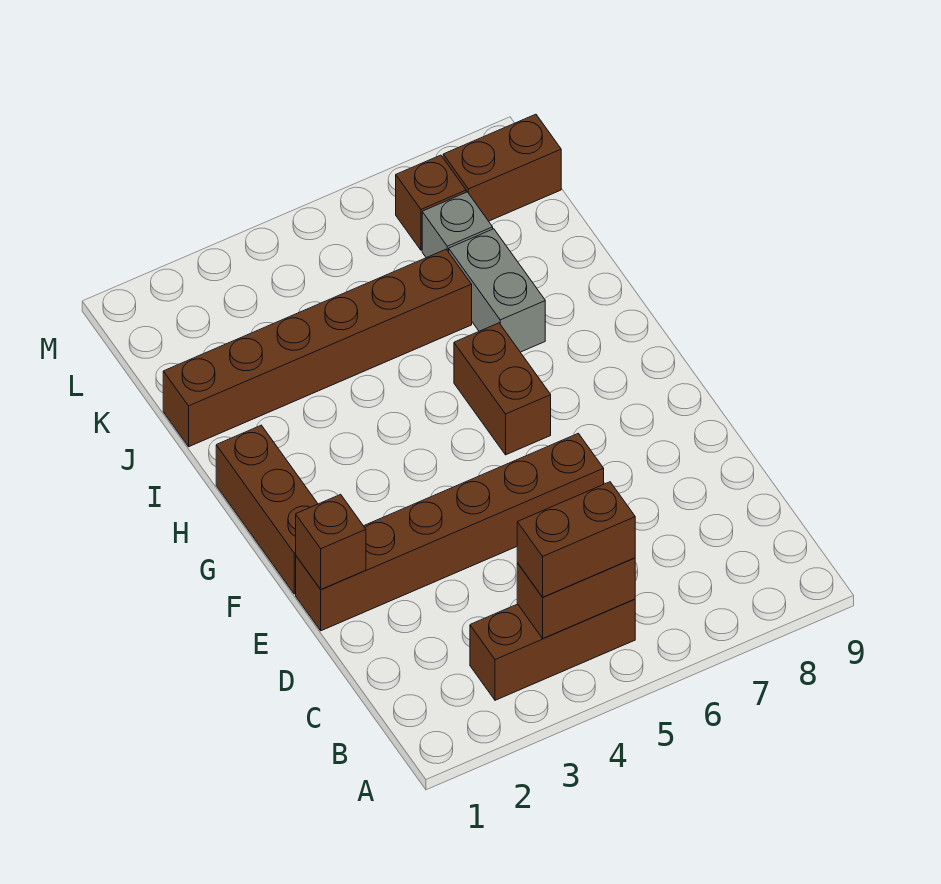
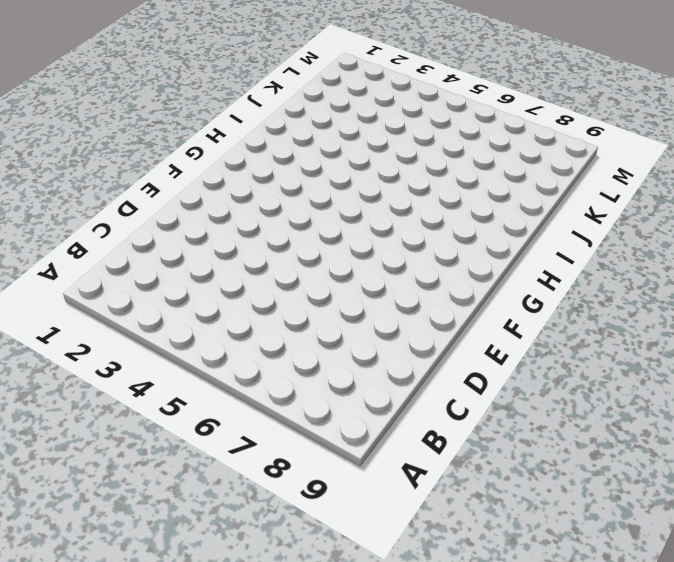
none -> brown brick B3:B5 level 1
none -> brown brick E1:E6 level 1
none -> brown brick F1:H1 level 1

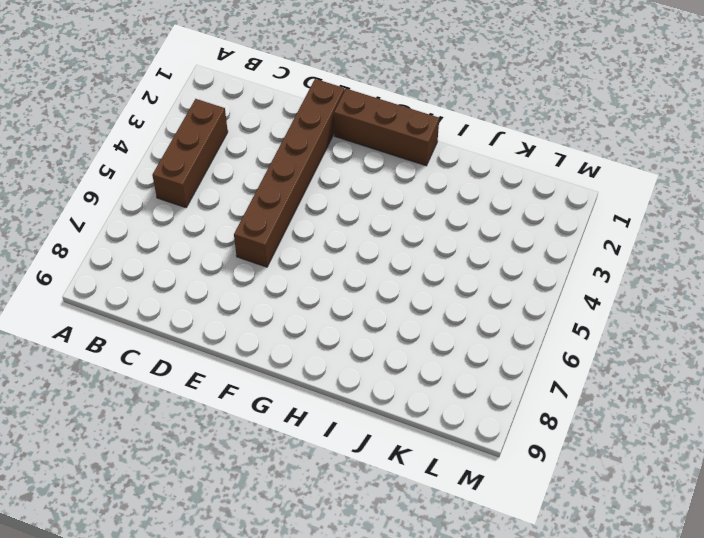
none -> brown brick G6:H6 level 1
none -> grey brick I7:J7 level 1
none -> brown brick J1:J6 level 1

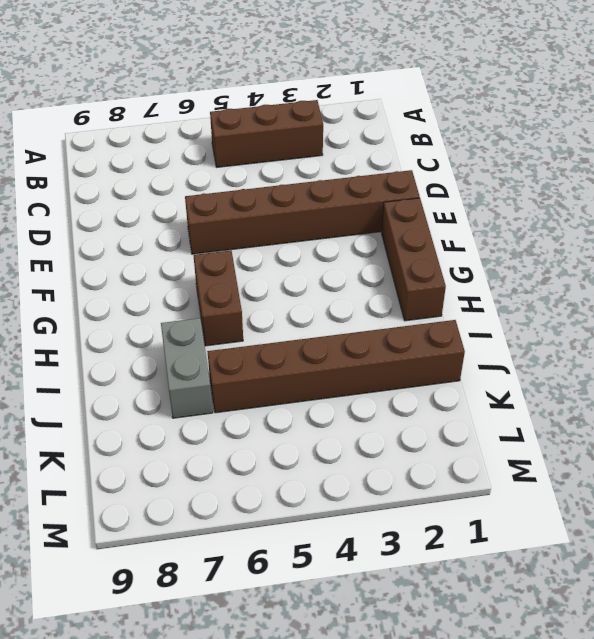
none -> grey brick K7 level 1
none -> brown brick L7 level 1
none -> brown brick L8:L9 level 1

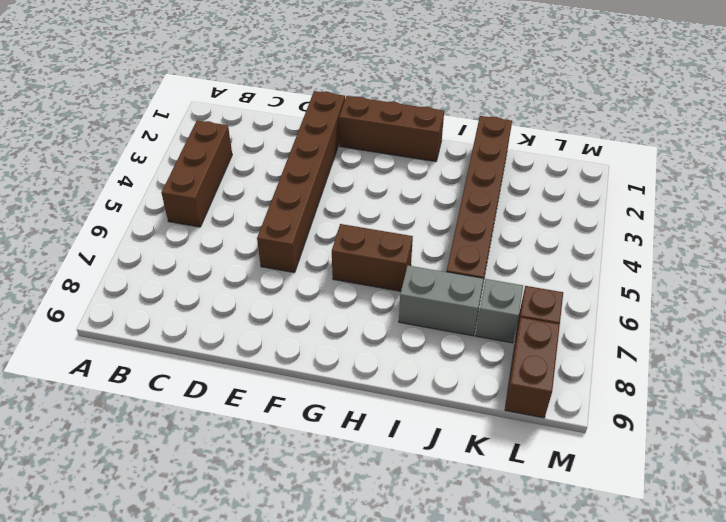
none -> brown brick B4:B5 level 2
none -> brown brick E1 level 2
none -> brown brick B4:B5 level 3

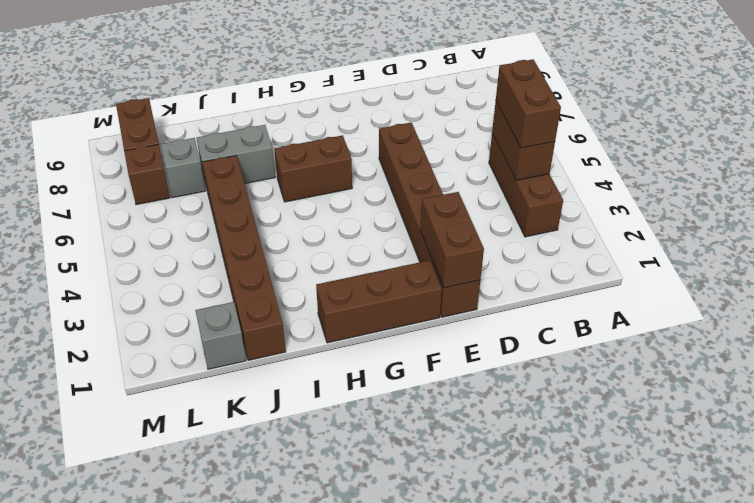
brown brick E1:E2 level 2 -> brown brick E1 level 2
grey brick K1 level 1 -> none

